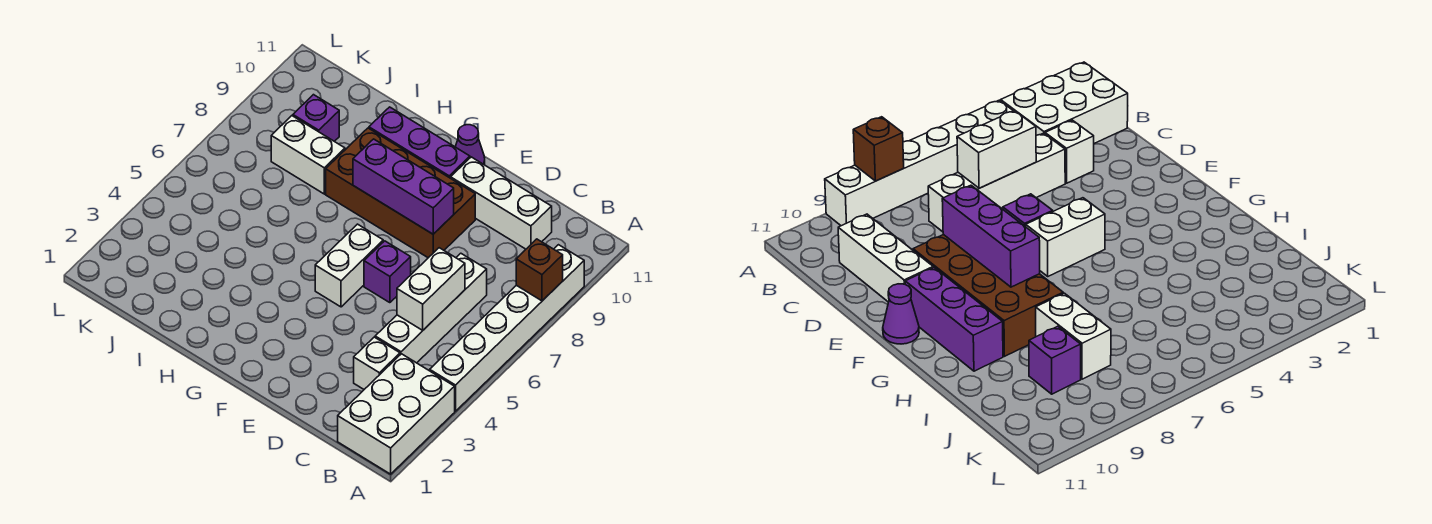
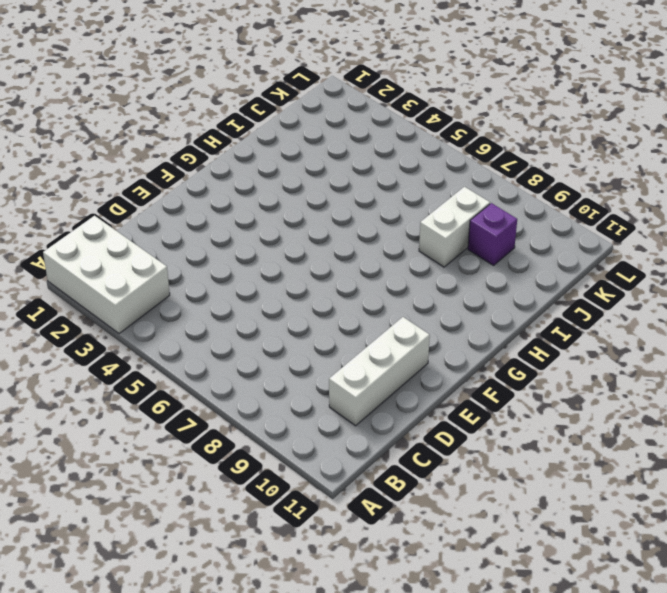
none -> white brick A4:A9 level 1
none -> white brick C3 level 1
none -> white brick C4:C7 level 1

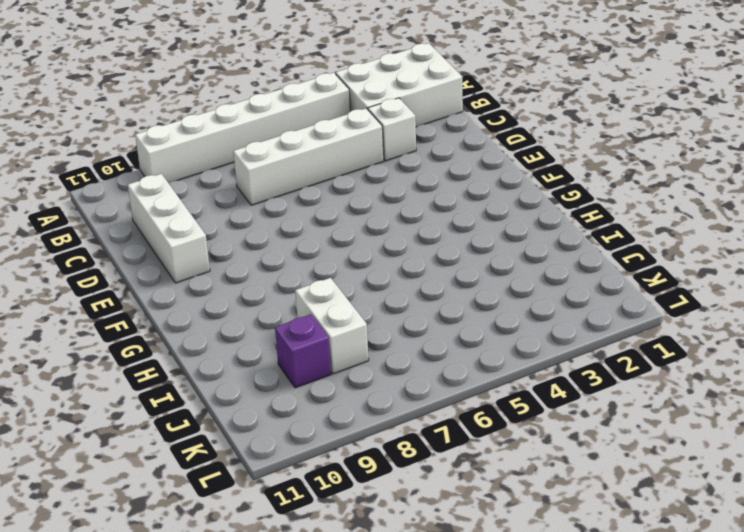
none -> purple brick E6 level 1
none -> brown brick E8:H9 level 1
none -> white brick F5:F6 level 1

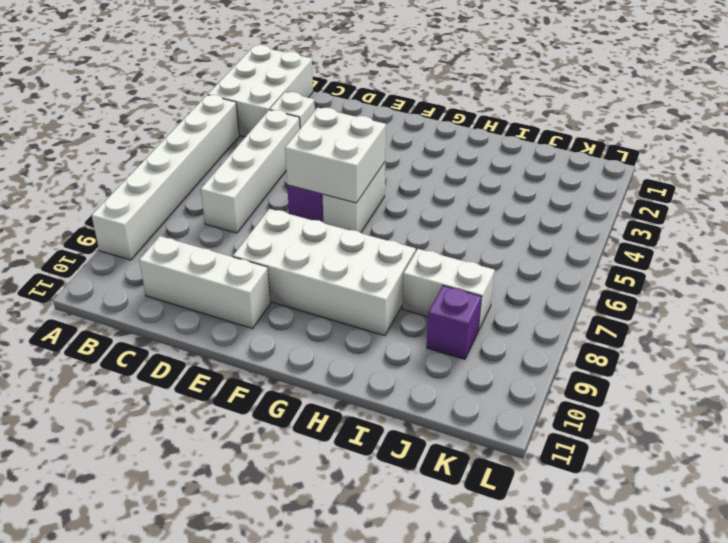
white brick E5:F6 level 2 -> none
white brick E8:H9 level 1 -> brown brick E8:H9 level 1
none -> purple brick F10:H10 level 1
none -> purple cone F11 level 1
none -> brown brick A8 level 2

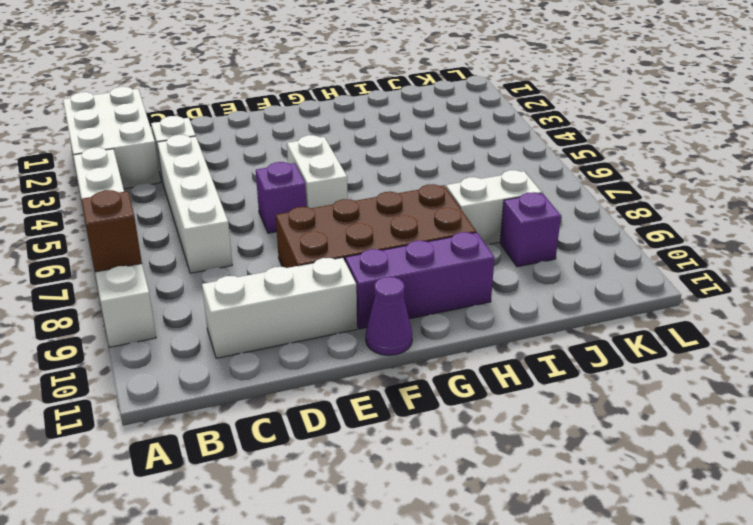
none -> white brick C5:C6 level 2
none -> purple brick E8:G8 level 2

